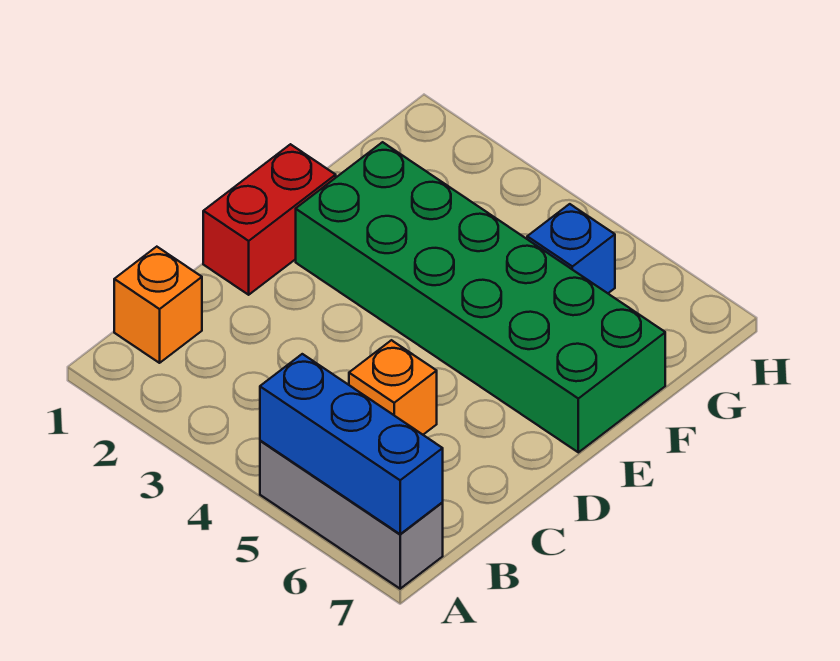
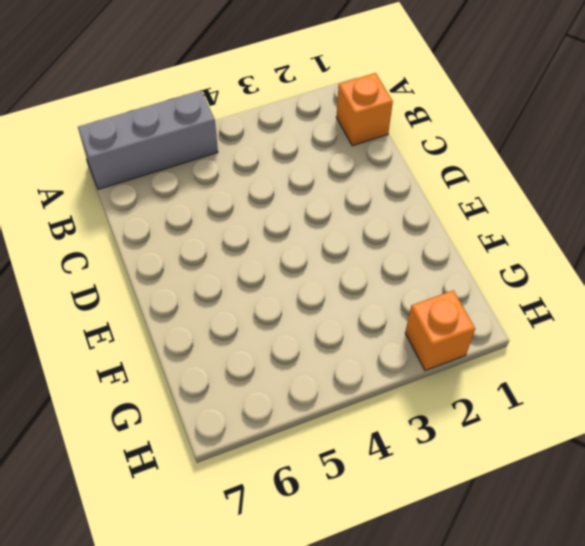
orange brick H2 level 1 -> orange brick C5 level 1
none -> red brick D1:E1 level 1
none -> green brick E2:F7 level 1

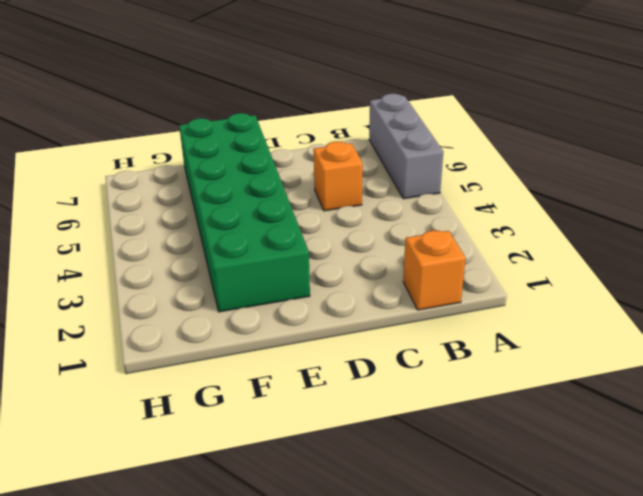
none -> red brick D1:E1 level 1
none -> blue brick G5 level 1

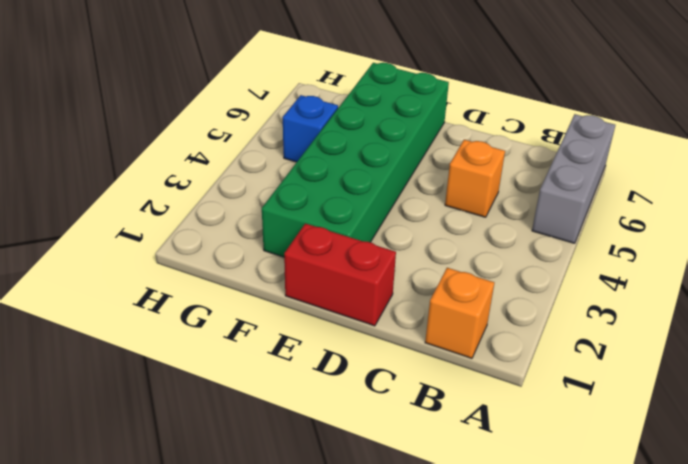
none -> blue brick A5:A7 level 2

